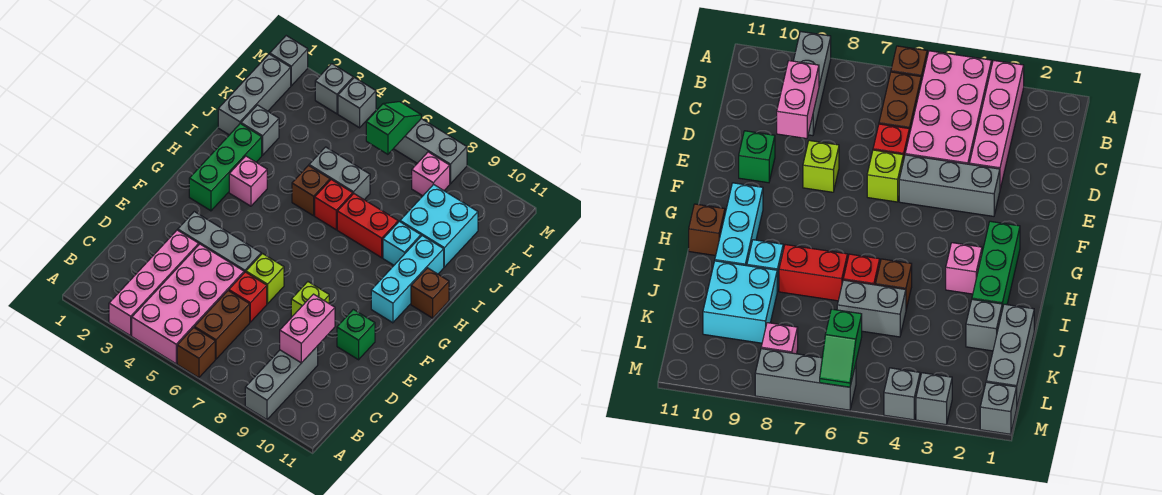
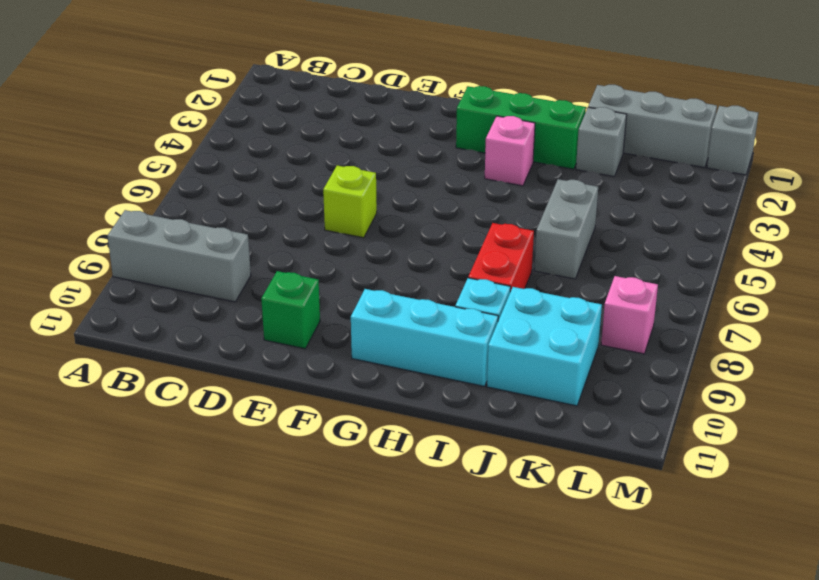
none -> pink brick A3:D3 level 1
none -> pink brick A4:D5 level 1
none -> brown brick A6 level 1

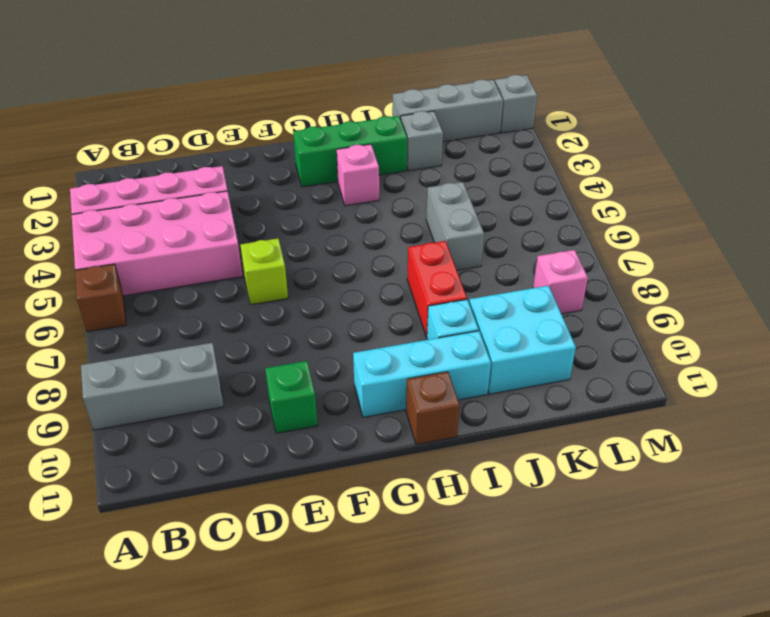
none -> brown brick B6:C6 level 1
none -> red brick D6 level 1
none -> grey brick E3:E5 level 1

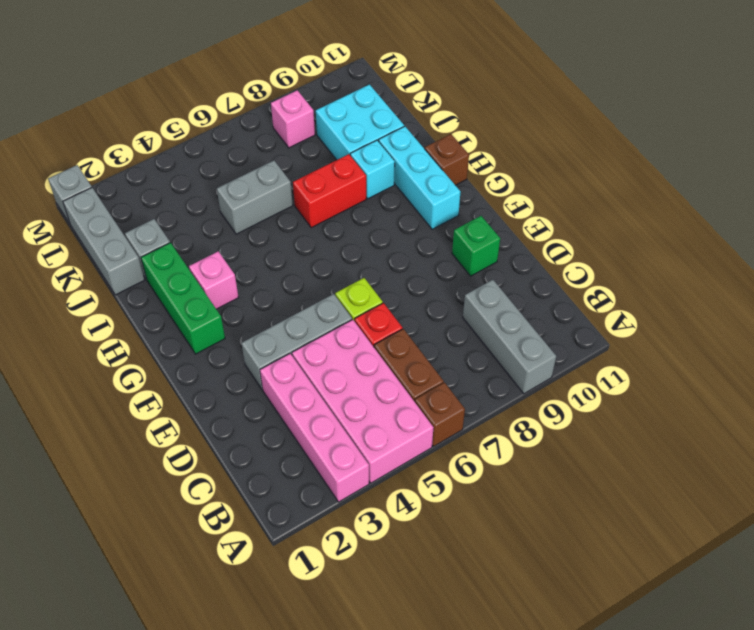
none -> lime brick E8 level 1
none -> brown brick I5 level 1
none -> red brick I6 level 1

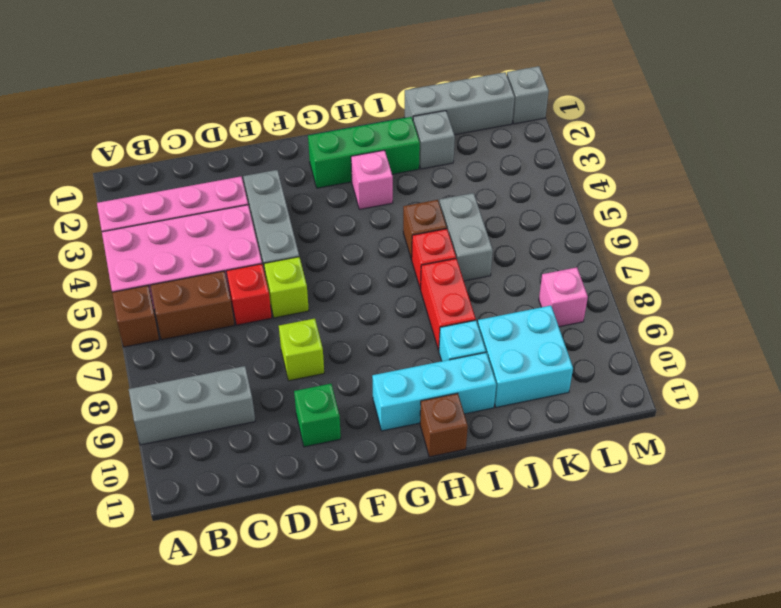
none -> grey brick M3 level 1
none -> grey brick M4 level 1
none -> grey brick M6:M8 level 1

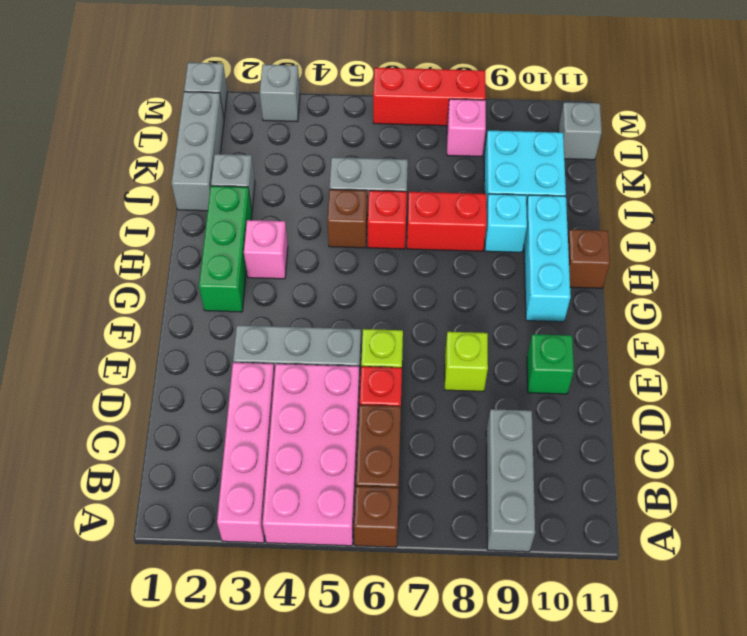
grey brick L11 level 1 -> grey brick M4 level 1
red brick M6:M8 level 1 -> grey brick M6:M8 level 1
none -> pink brick C9:D9 level 2
none -> green slope L6:M6 level 2 top L

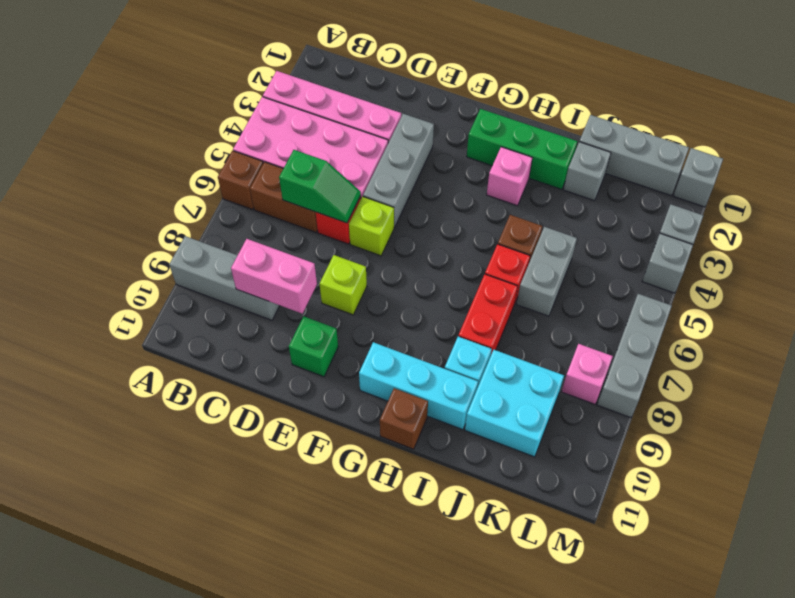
green slope C6:D6 level 2 top C -> green slope L6:M6 level 2 top L

